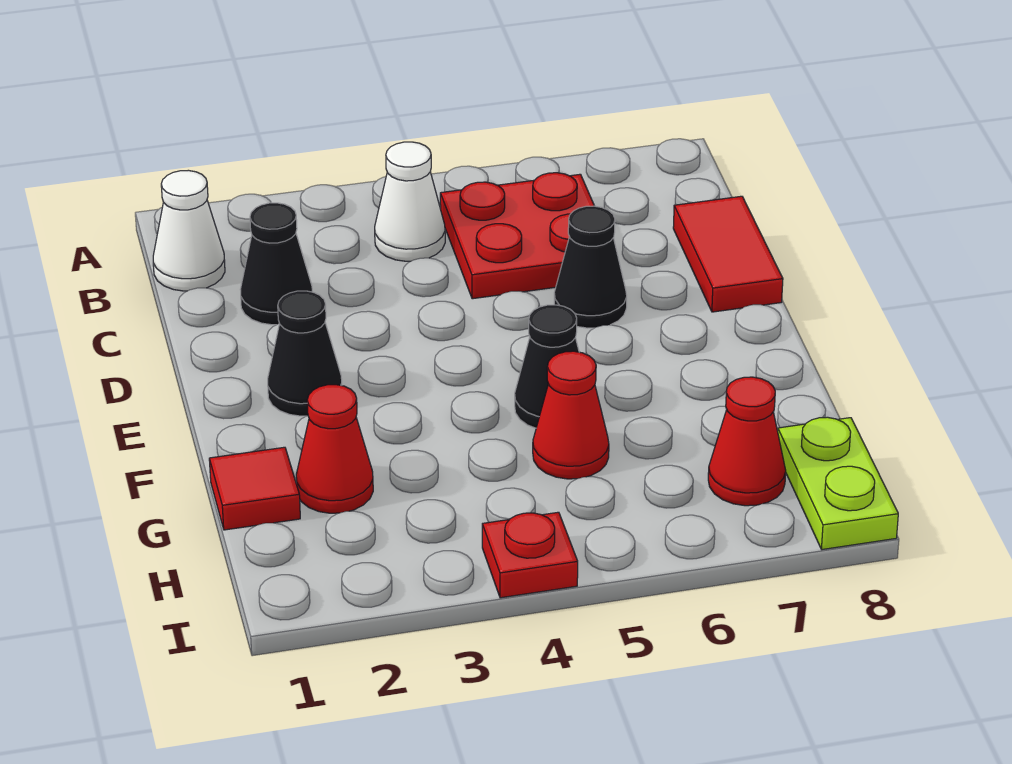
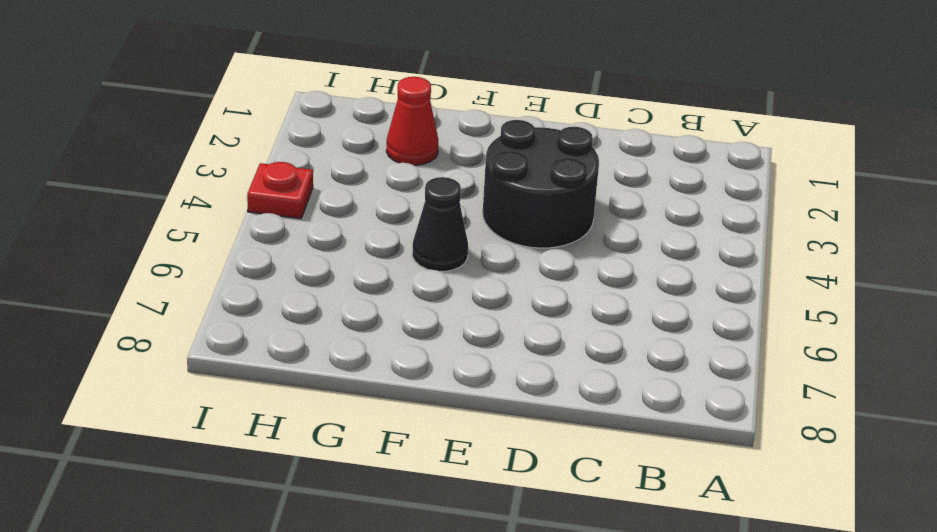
black round brick D3:E4 level 1 -> none
none -> white cone B1 level 1
none -> white cone B4 level 1
none -> red plate B5:C6 level 1

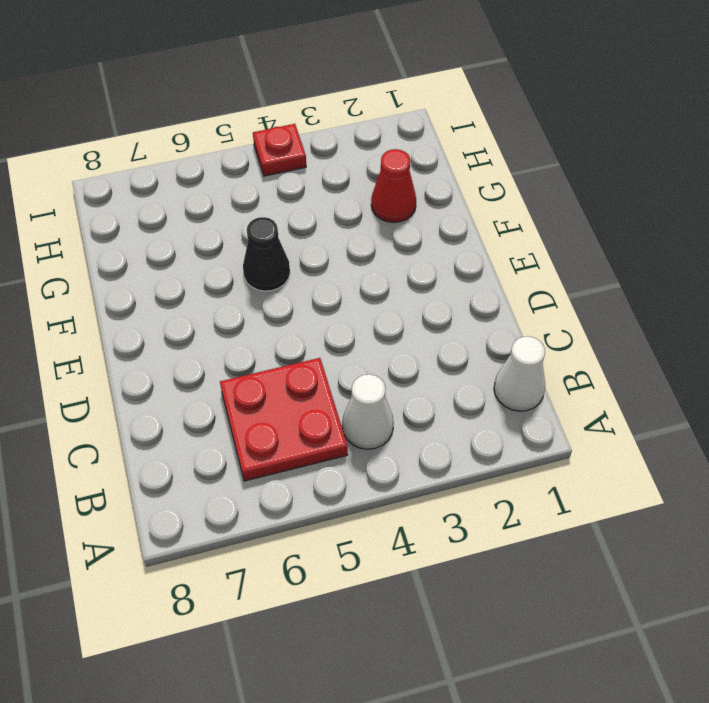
none -> black cone C2 level 1
none -> red tile C8:D8 level 1
none -> black cone D6 level 1

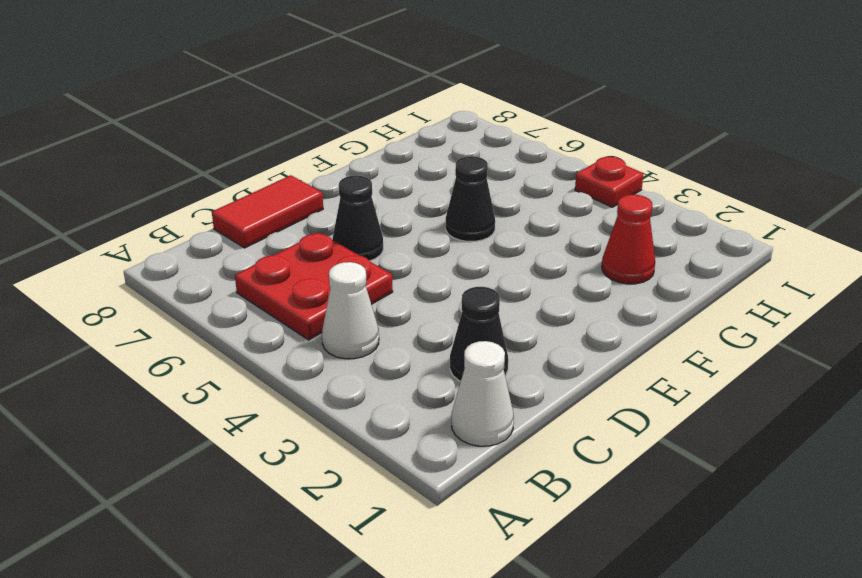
none -> black cone E2 level 1
none -> red tile G1 level 1
none -> red cone G5 level 1

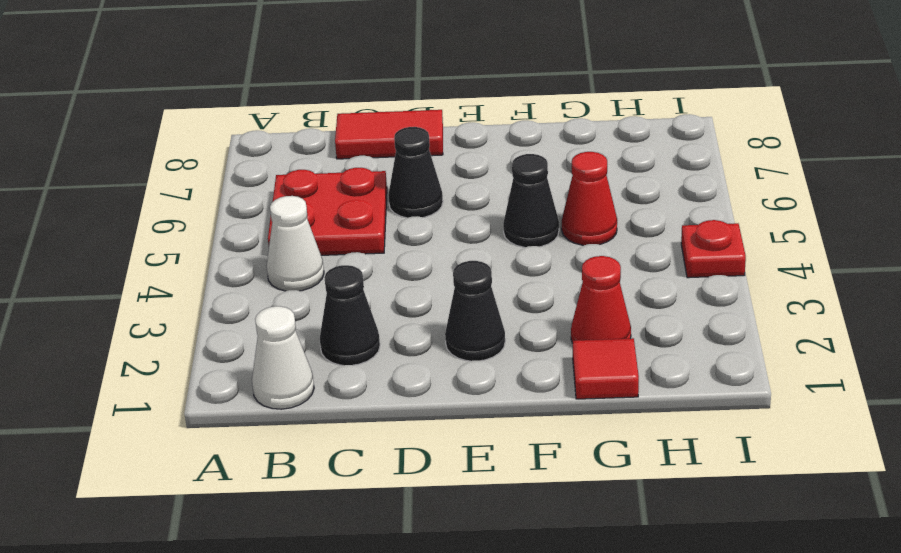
none -> red cone H7 level 1
none -> lime plate H8:I8 level 1

